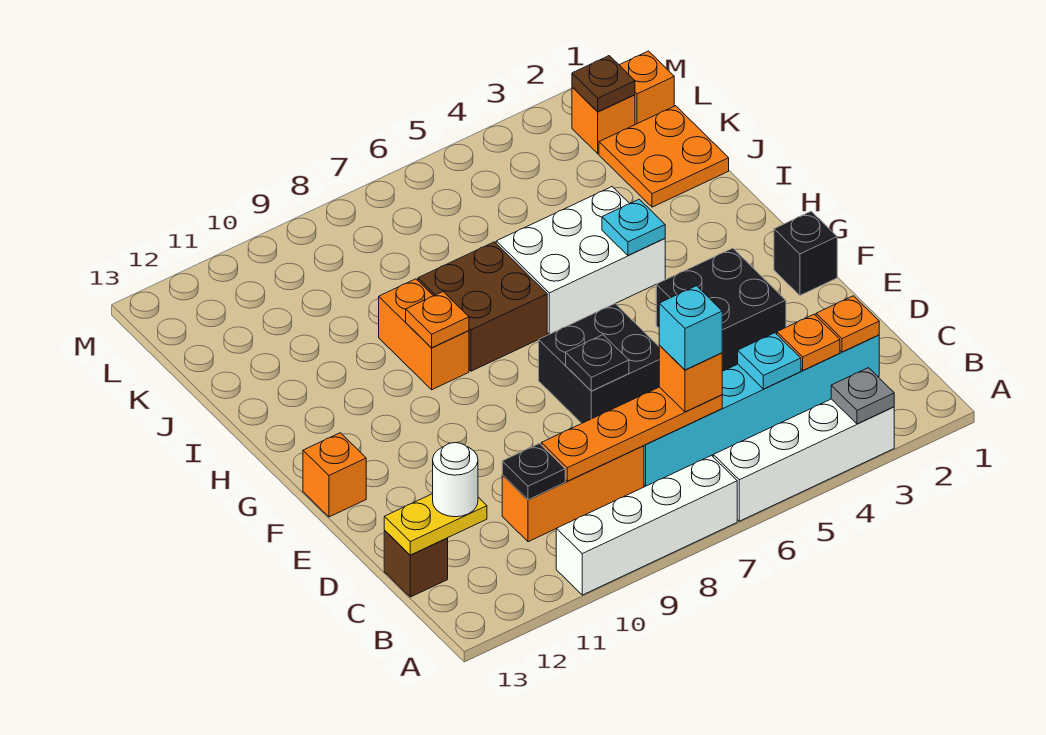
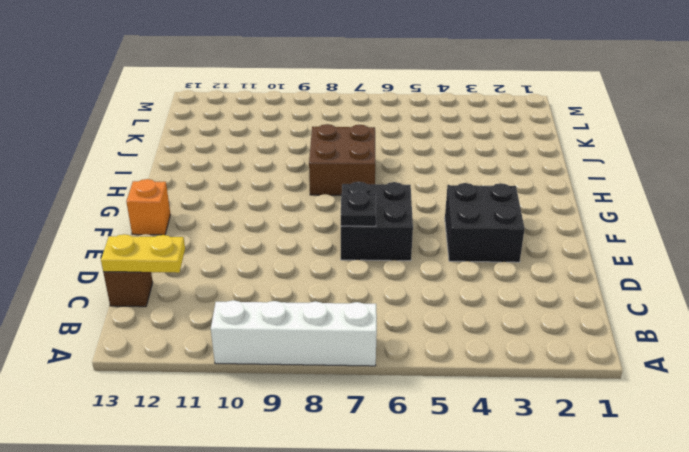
none -> white brick A3:A6 level 1
none -> cyan brick C2:C7 level 1
none -> orange brick C8:C10 level 1

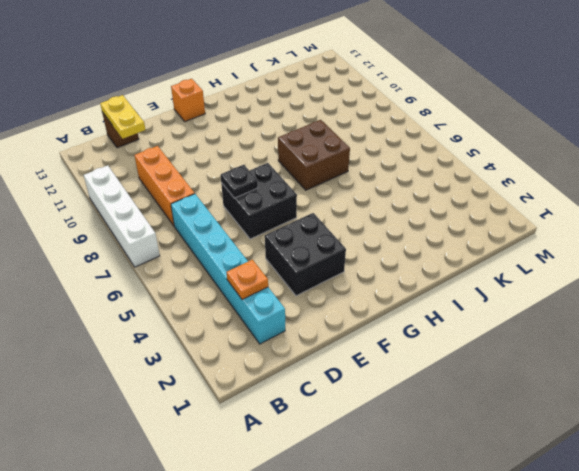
none -> white brick A3:A6 level 1
none -> black brick F1 level 1
none -> white brick H4:I6 level 1

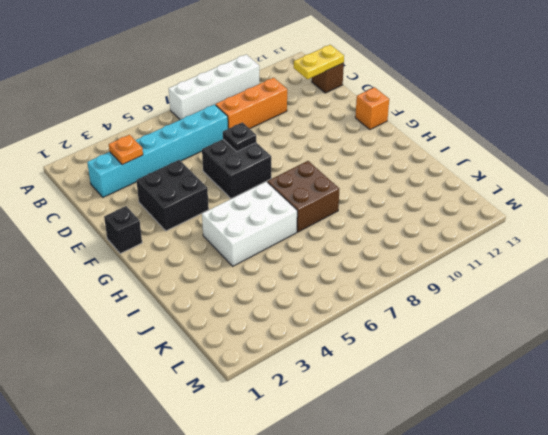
none -> white brick A3:A6 level 1
none -> orange brick H9:I9 level 1
none -> orange plate J1:K2 level 1

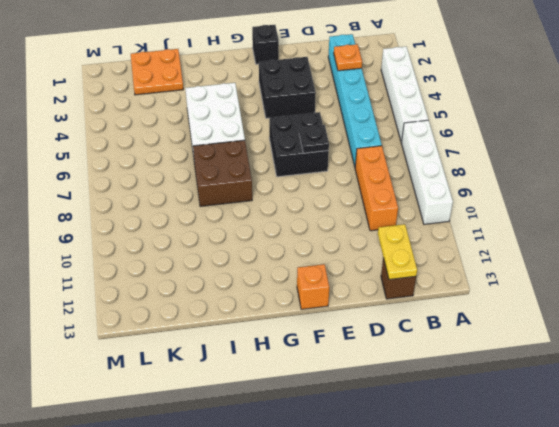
none -> orange brick H9:I9 level 1
none -> orange brick L1 level 1
none -> orange brick L2 level 1

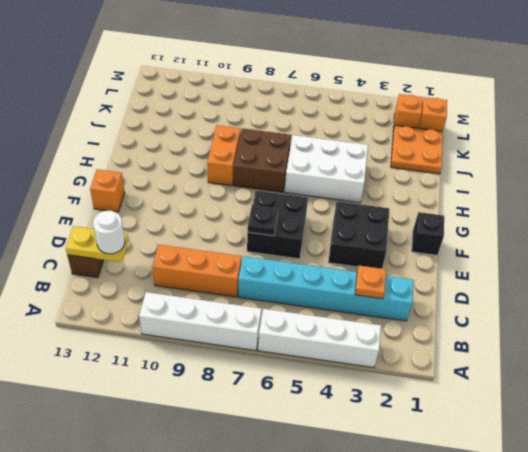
none -> grey plate A3 level 2
none -> orange plate C2 level 2
none -> cyan plate C4 level 2

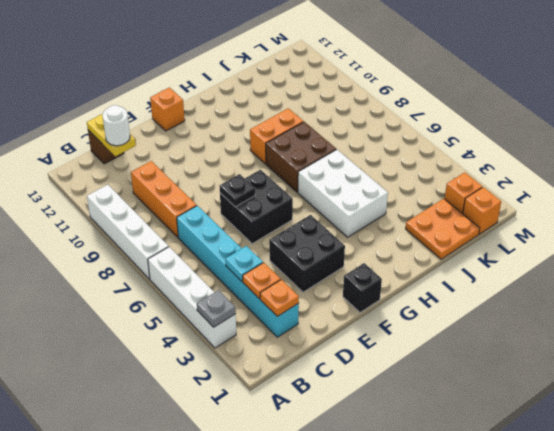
none -> orange plate C6:C9 level 2
none -> black plate C10 level 2
none -> cyan plate H4 level 2

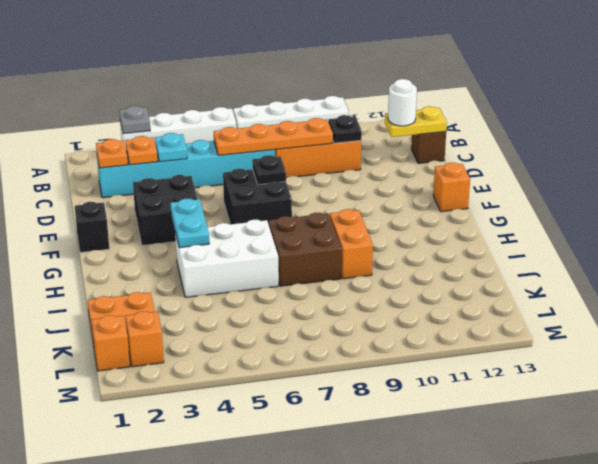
cyan plate G4:H4 level 2 -> cyan plate H4 level 2
none -> orange plate H9 level 2
none -> brown plate L2 level 2
none -> orange brick C6 level 3

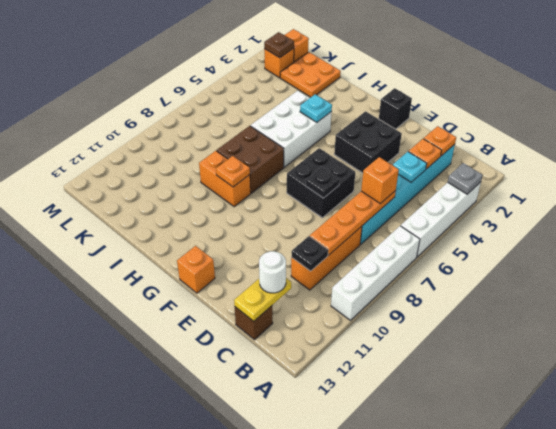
none -> cyan brick C6 level 4

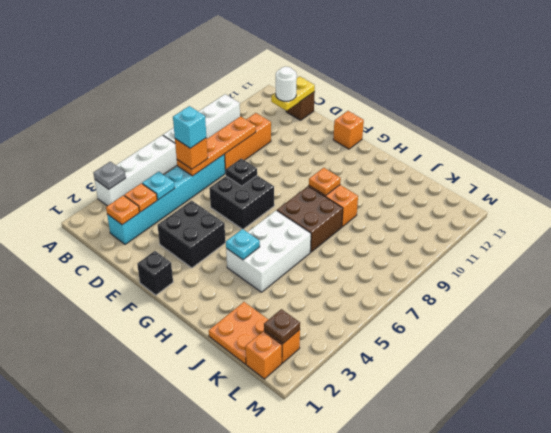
none -> black plate C10 level 2

